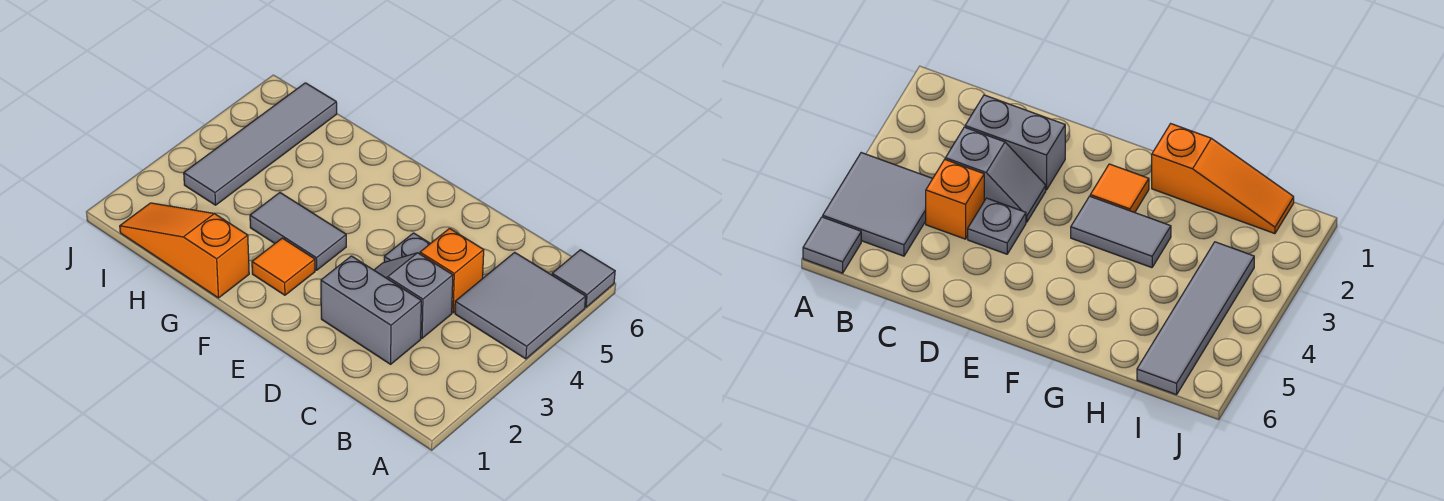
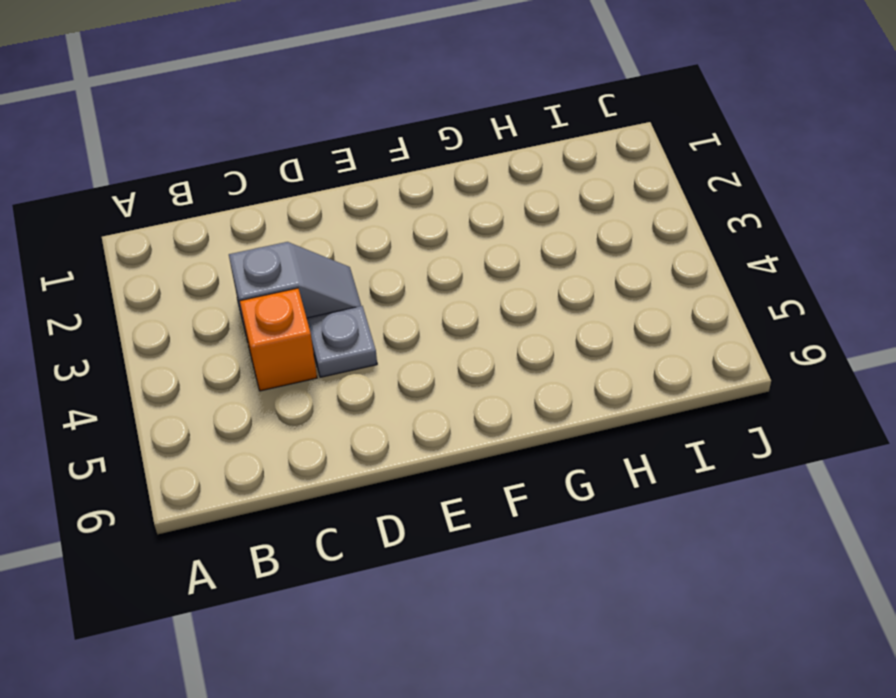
none -> grey tile A4:B5 level 1
none -> grey tile A6 level 1

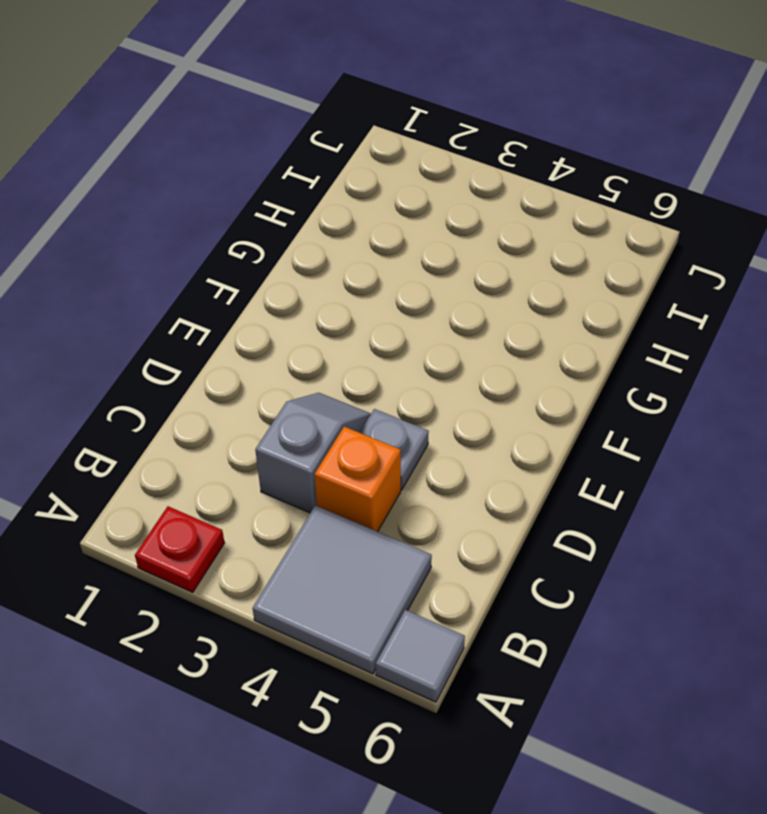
red plate A2 level 1 -> none
none -> grey brick C2:D2 level 1
none -> orange tile F2 level 1

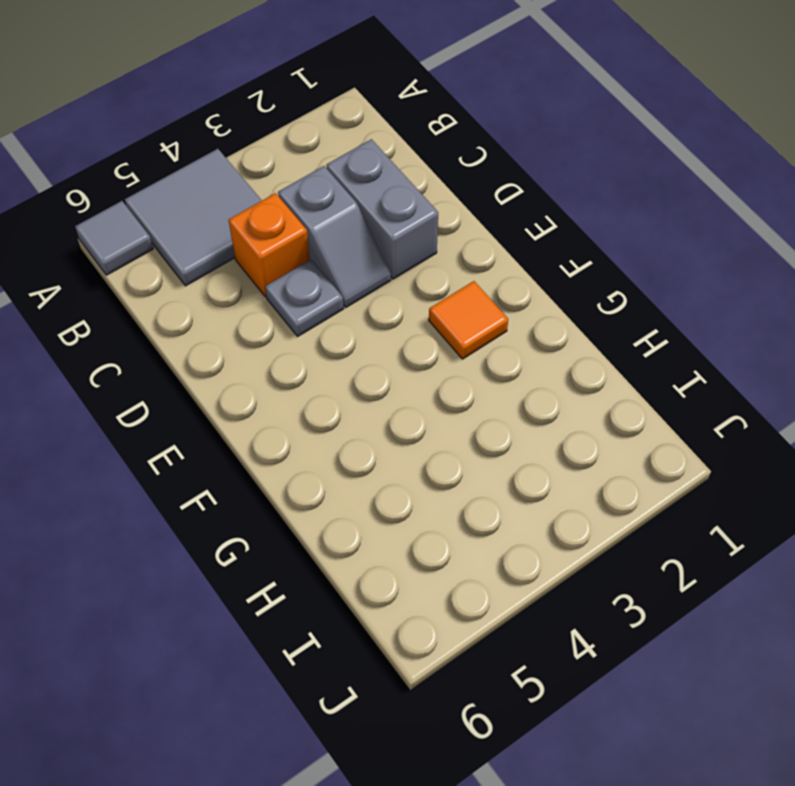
none -> grey tile F3:G3 level 1
none -> orange slope G1:I1 level 1 top G

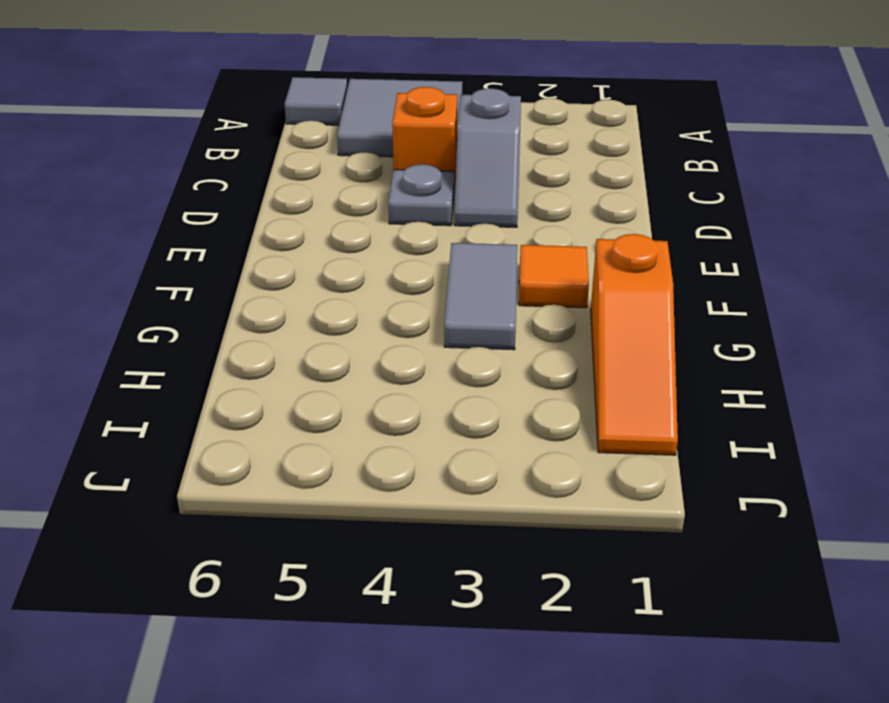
none -> grey brick C2:D2 level 1
none -> grey tile I3:I6 level 1

